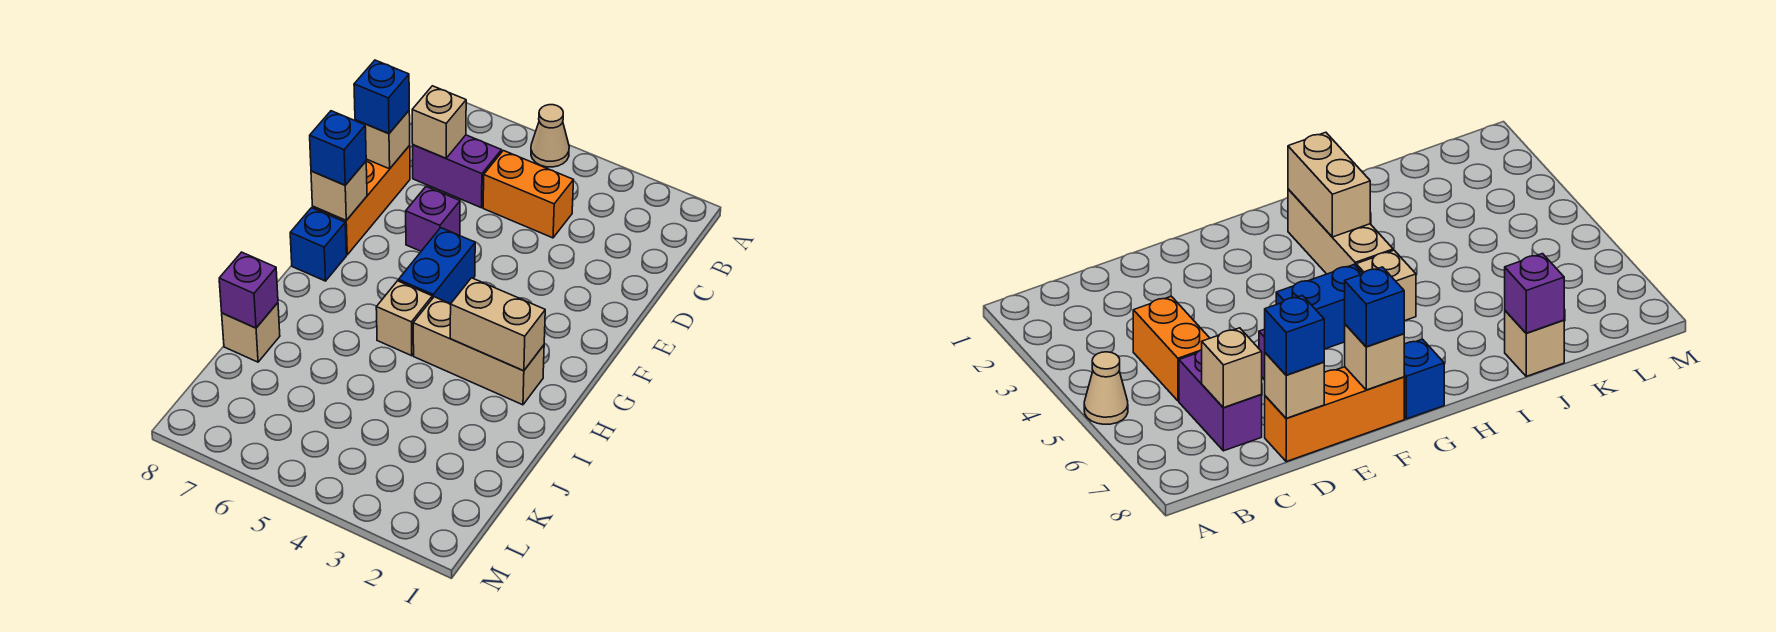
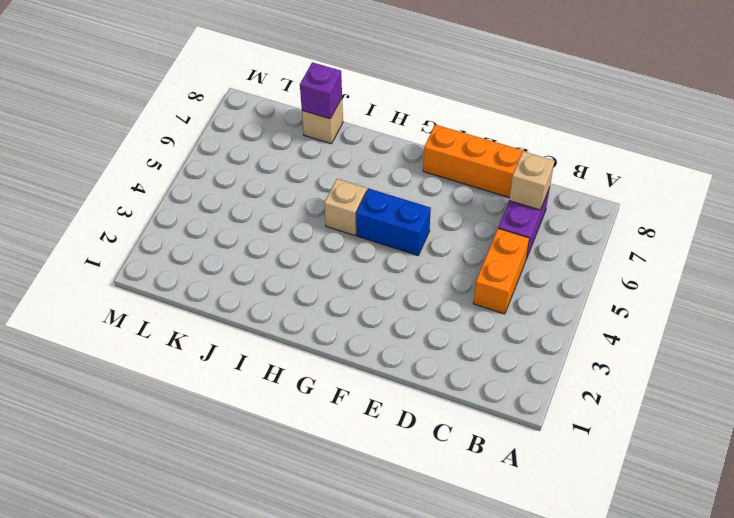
none -> tan cone A5 level 1
none -> purple brick E6 level 1
none -> blue brick G8 level 1

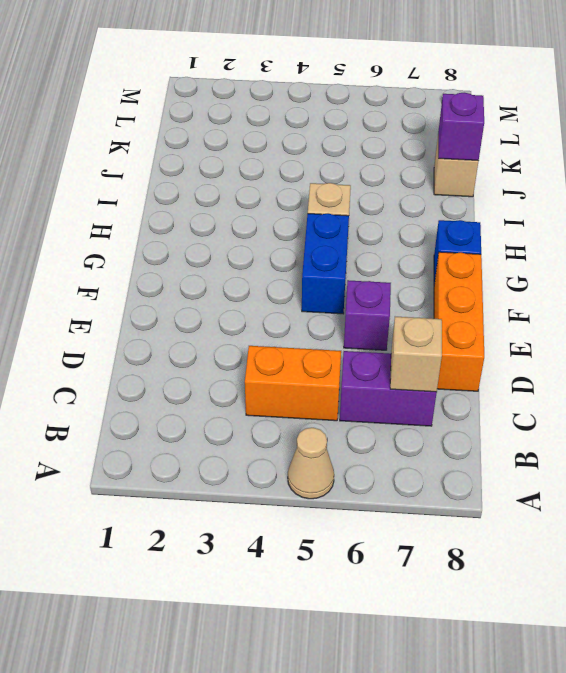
none -> tan brick H2:H4 level 1
none -> tan brick D8 level 2
none -> tan brick F8 level 2

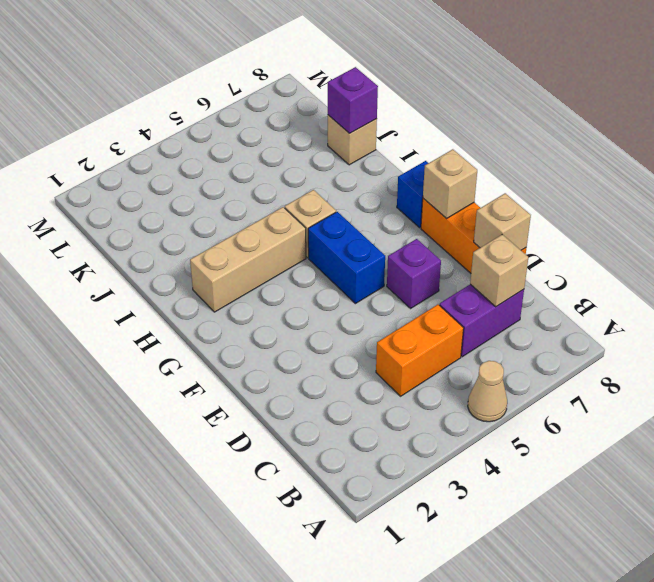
none -> tan brick H2:H3 level 2
none -> blue brick D8 level 3
none -> blue brick F8 level 3

